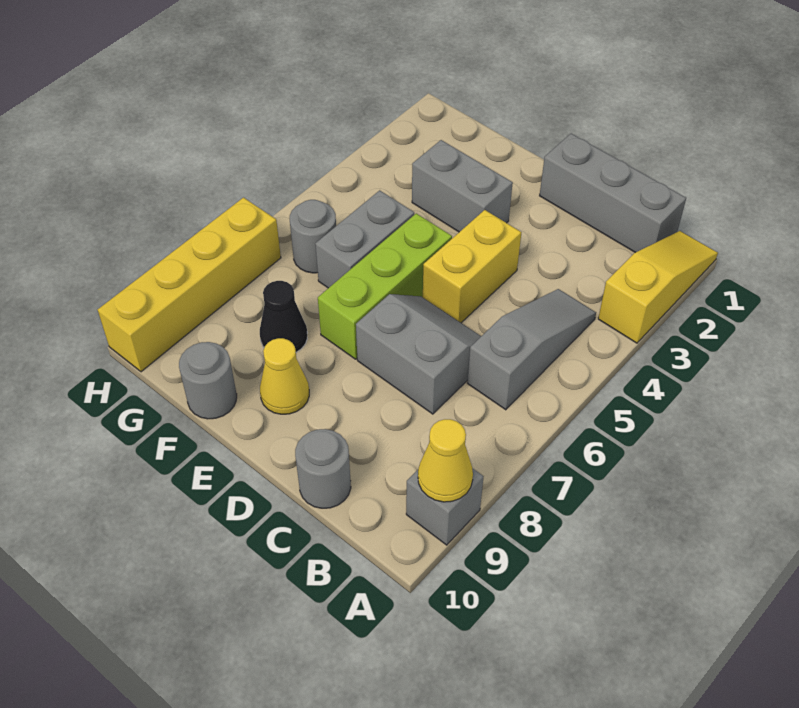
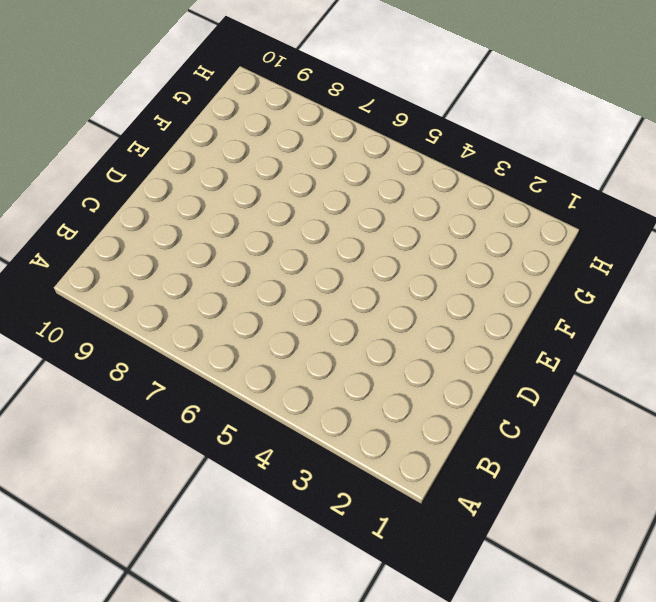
none -> yellow slope A1:A3 level 1 top 3
none -> grey brick A9 level 1
none -> grey brick B1:D1 level 1

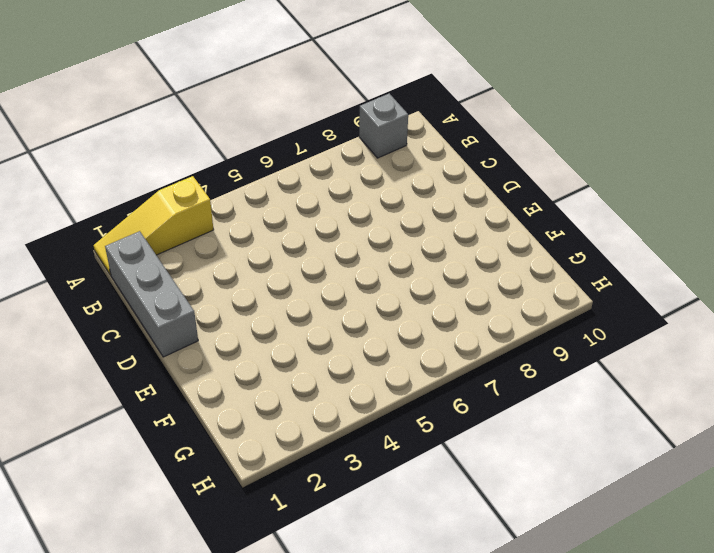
none -> grey slope B4:B6 level 1 top 6
none -> grey slope C6:D7 level 1 top 7
none -> grey round brick C10 level 1

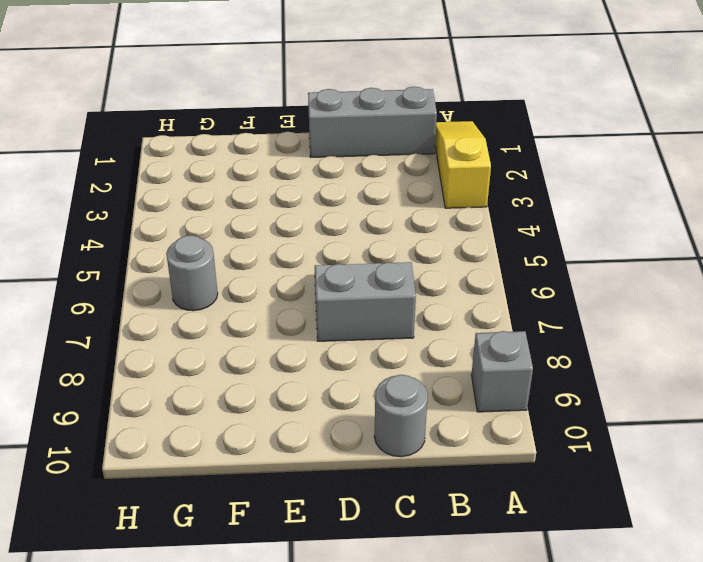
none -> grey slope B4:B6 level 1 top 6
none -> yellow brick D4:D5 level 1
none -> grey brick E3:F3 level 1

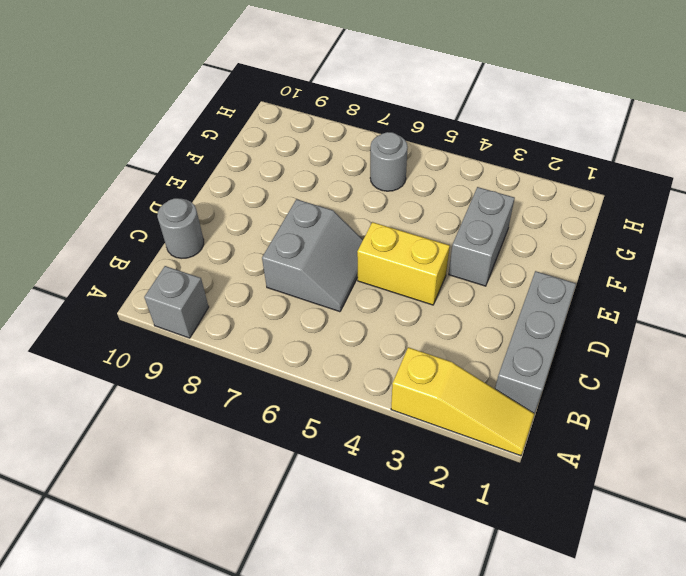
none -> grey slope B4:B6 level 1 top 6
none -> lime brick E5:E7 level 1
none -> yellow cone E9 level 1

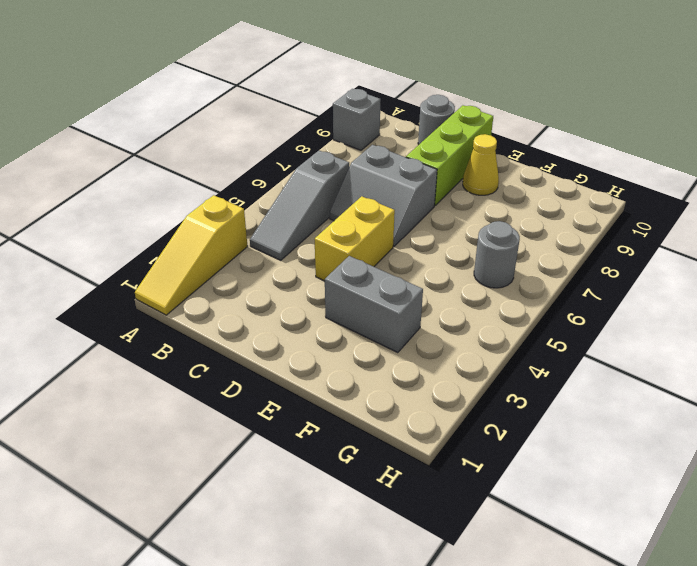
lime brick D8:D10 level 1 -> lime brick E5:E7 level 1
none -> grey brick B1:D1 level 1
none -> grey brick F5:F6 level 1
none -> black cone F8 level 1

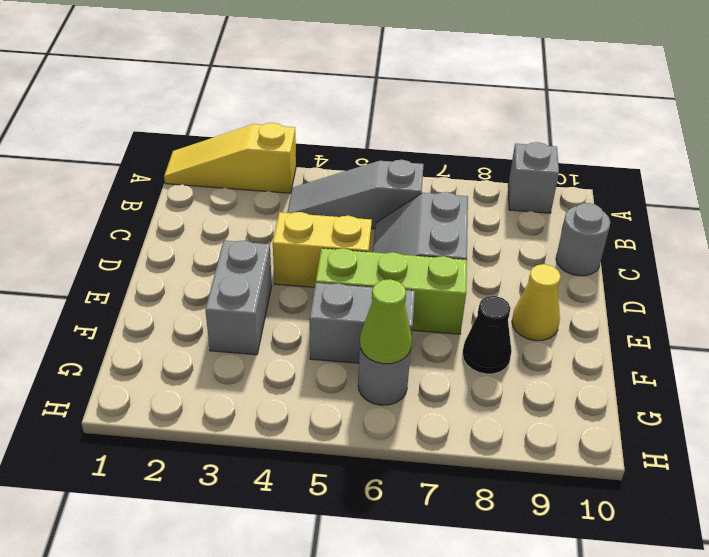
lime cone G6 level 2 -> none
none -> grey brick B1:D1 level 1
none -> grey round brick F10 level 1
none -> yellow brick H7:H10 level 1

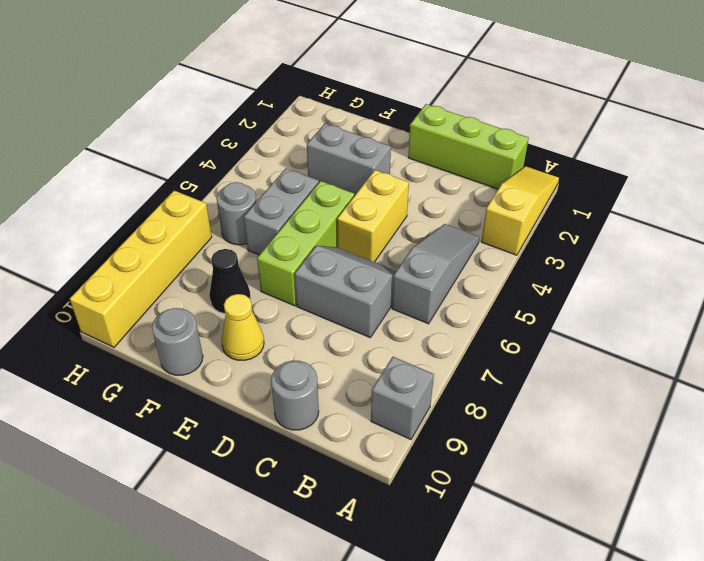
lime brick B1:D1 level 1 -> grey brick B1:D1 level 1
none -> yellow cone A9 level 2

